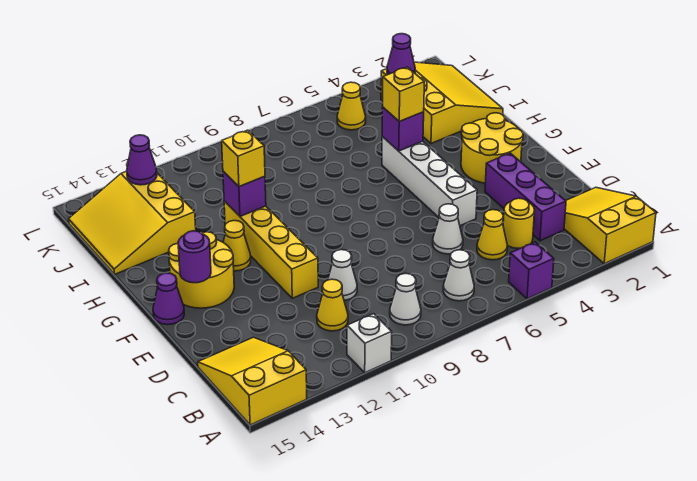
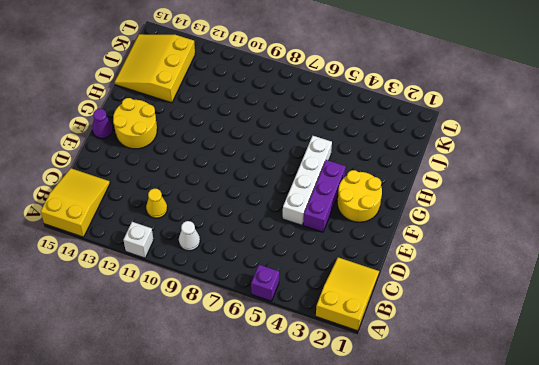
purple brick E4:G4 level 1 -> purple brick C3:E3 level 1
none -> white cone B7 level 1
none -> yellow round brick C4 level 1
none -> yellow cone C5 level 1

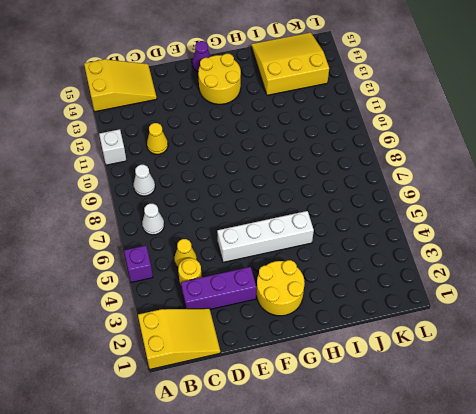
none -> white cone D6 level 1
none -> white cone D10 level 1
none -> yellow brick E11:H11 level 1

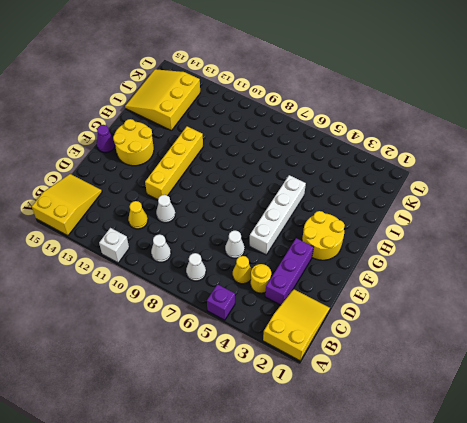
none -> yellow cone G12 level 1
none -> yellow slope I1:K3 level 1 top 3
none -> yellow cone K5 level 1

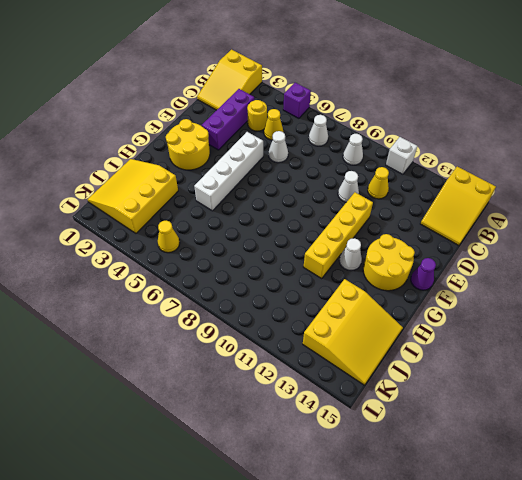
white cone G12 level 1 -> yellow cone G12 level 1
none -> purple round brick F14 level 2
none -> purple brick H5 level 2
none -> purple brick H11 level 2

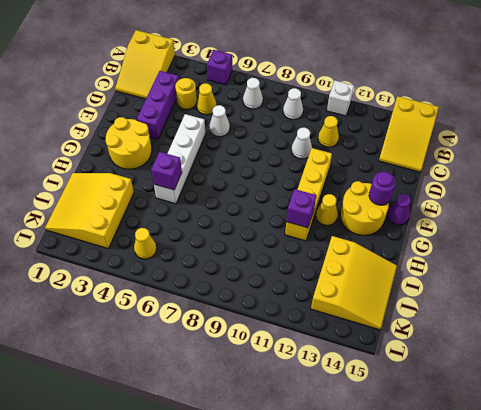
none -> purple cone K3 level 2
none -> purple cone K13 level 2
none -> yellow brick H5 level 3

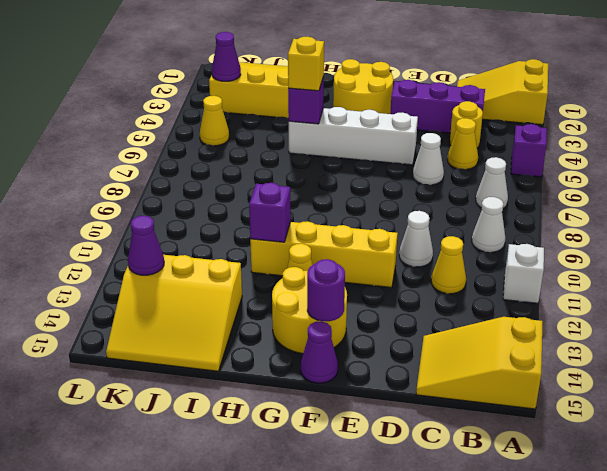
none -> yellow brick H11 level 3

